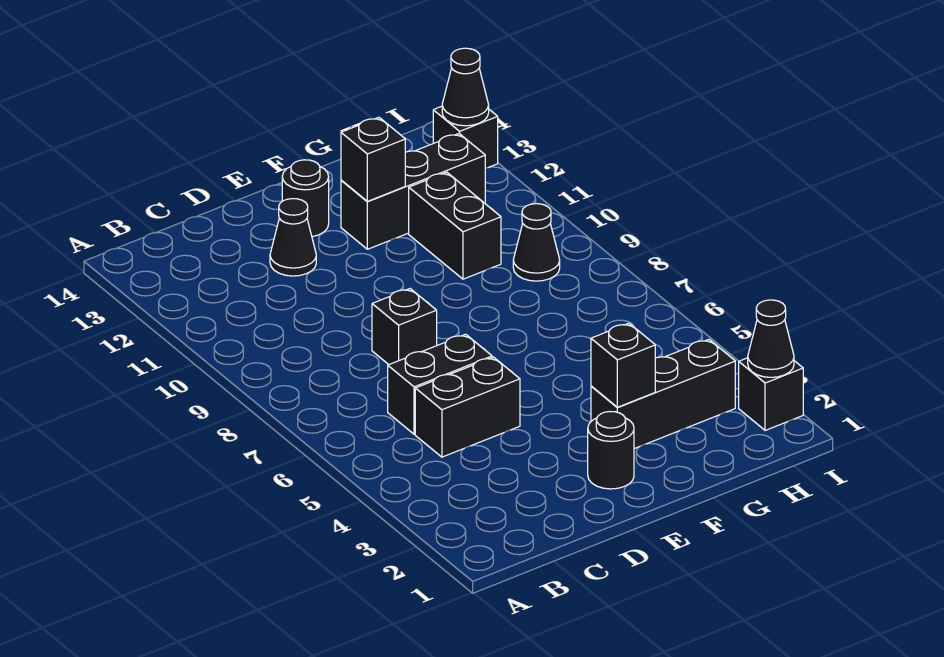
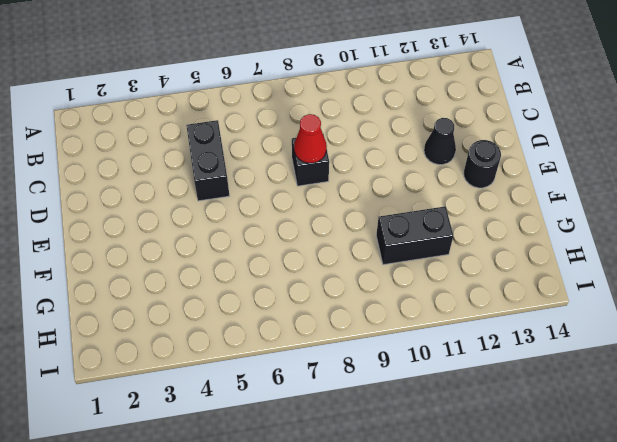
red cone D8 level 2 -> none
none -> black brick C6:D6 level 1
none -> black round brick E2 level 1
none -> black brick F3:H3 level 1

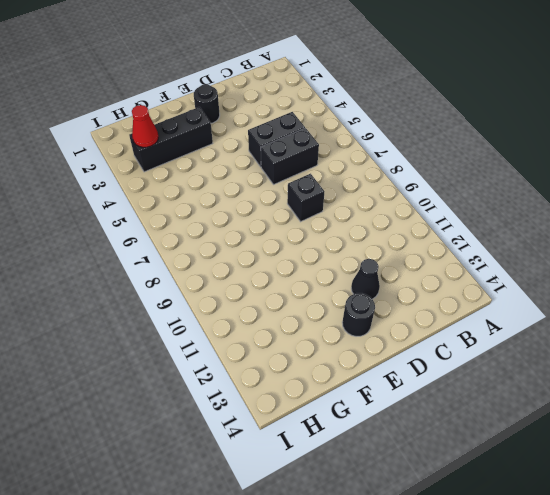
red cone H3 level 2 -> none
none -> black brick F12:H12 level 1
none -> black brick G10:G11 level 1
none -> black cone H9 level 1

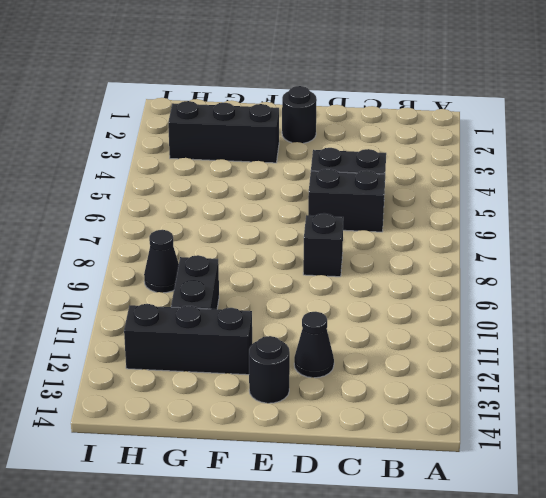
none -> black brick I2 level 1
none -> black brick I13 level 1
none -> black brick F3 level 2

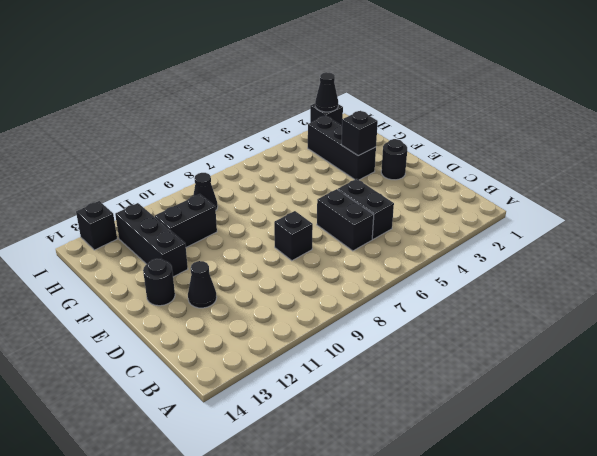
none -> black brick F12 level 2
none -> black cone I13 level 2

